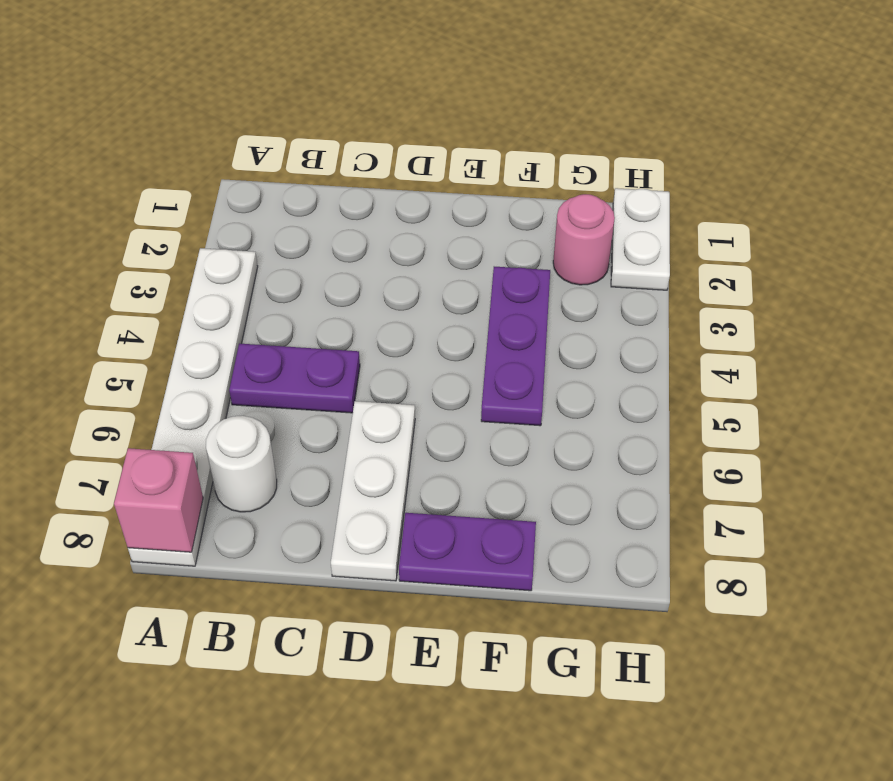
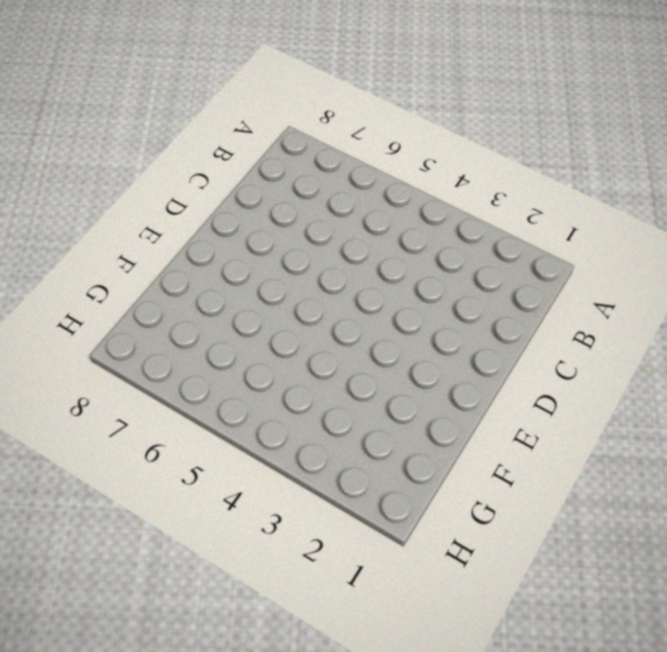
none -> white plate A3:A8 level 1
none -> purple plate B5:C5 level 1

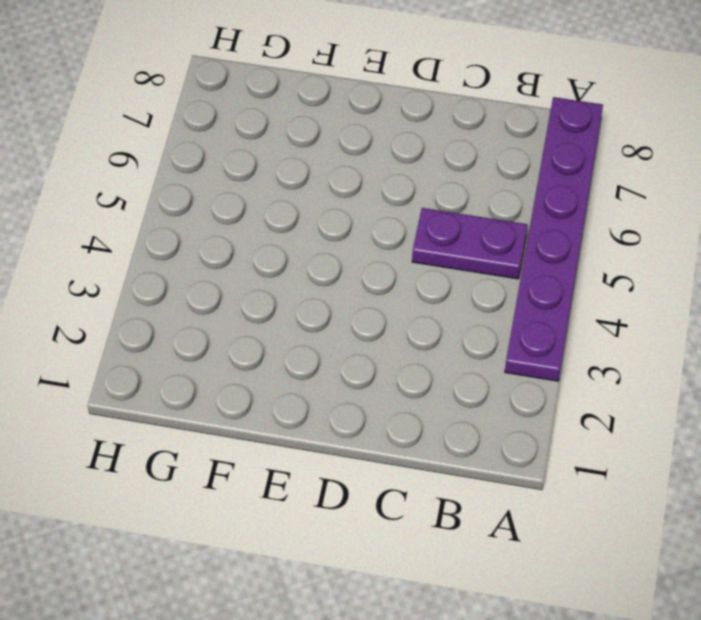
purple plate A3:A8 level 1 -> white plate A3:A8 level 1
none -> white round brick B7 level 1
none -> white plate D6:D8 level 1

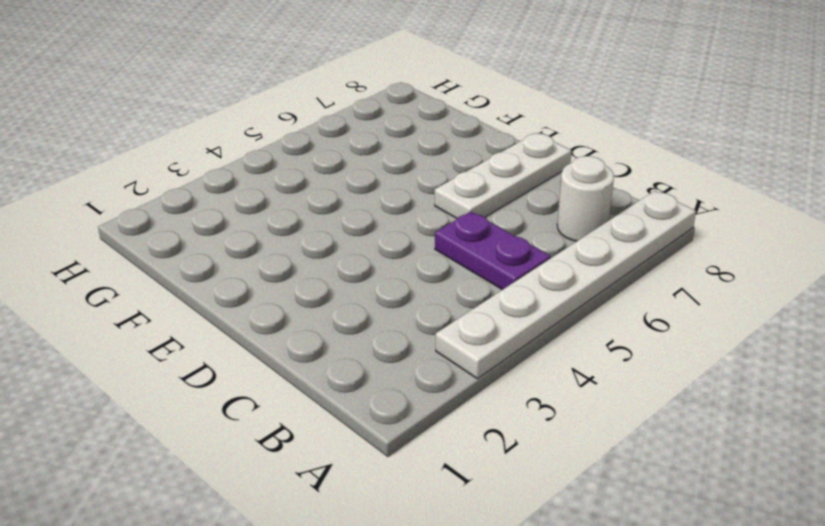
none -> purple plate E8:F8 level 1
none -> purple plate F3:F5 level 1

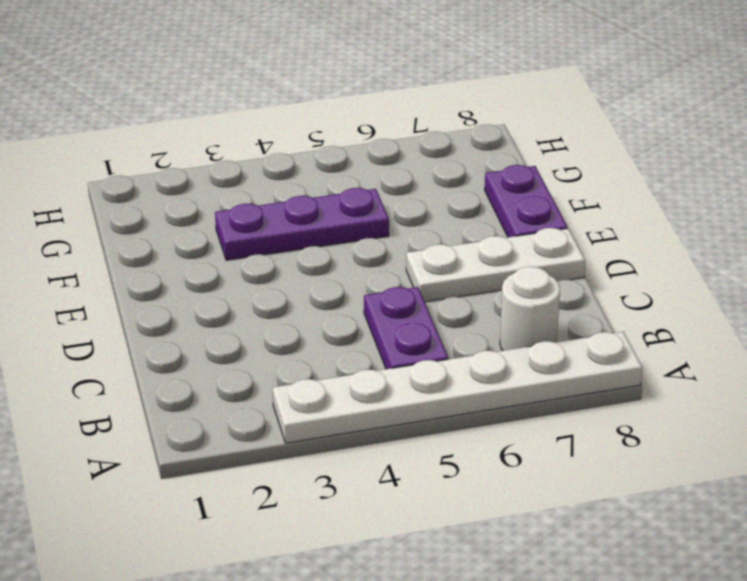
none -> pink round brick G2 level 1
none -> white plate H1:H2 level 1

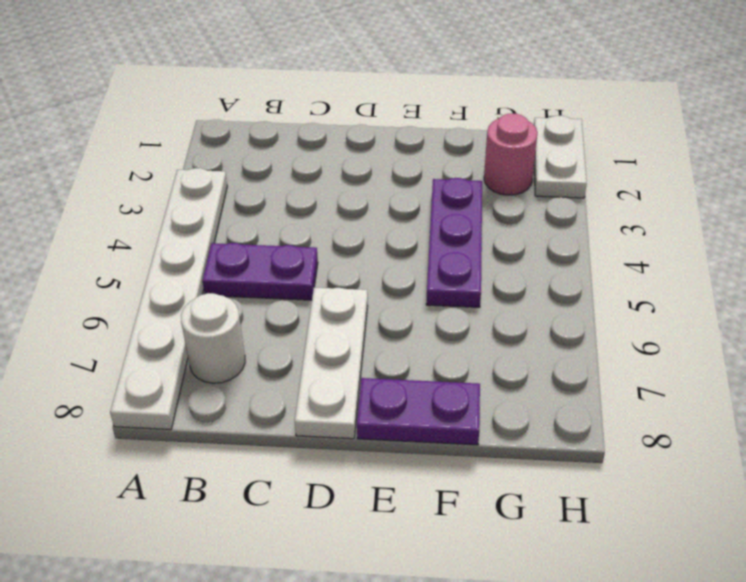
none -> pink brick A8 level 2

